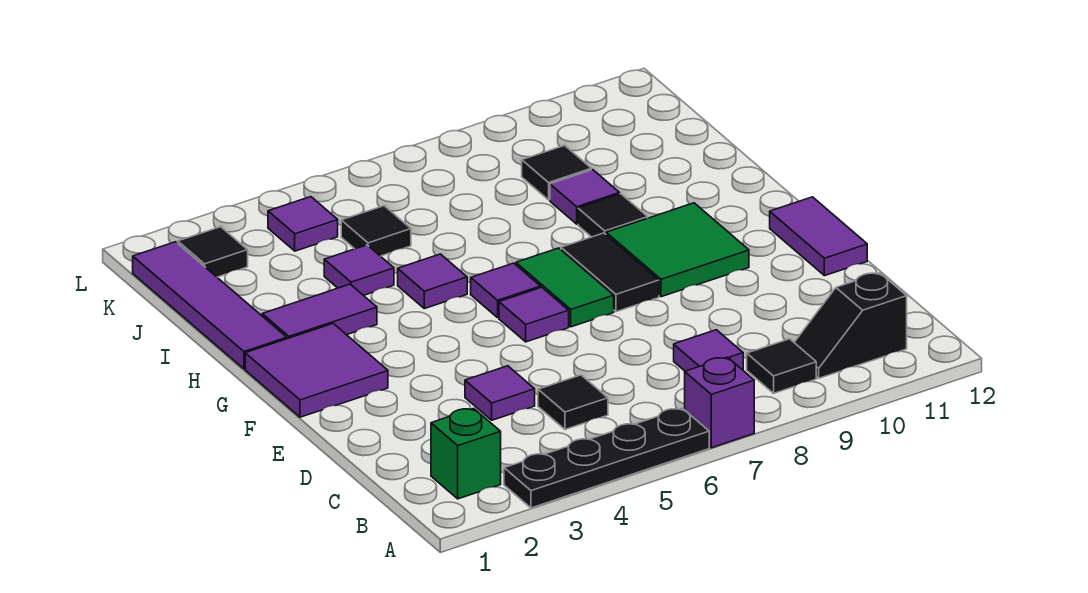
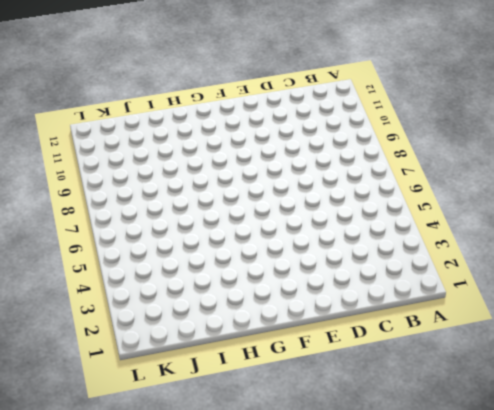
none -> black plate A3:A6 level 1
none -> purple brick A7 level 1
none -> green brick B2 level 1

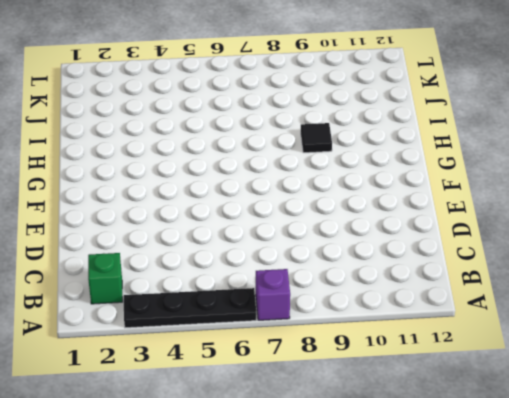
none -> black tile B9 level 1
none -> black slope B10:B11 level 1 top 11
none -> black tile C5 level 1

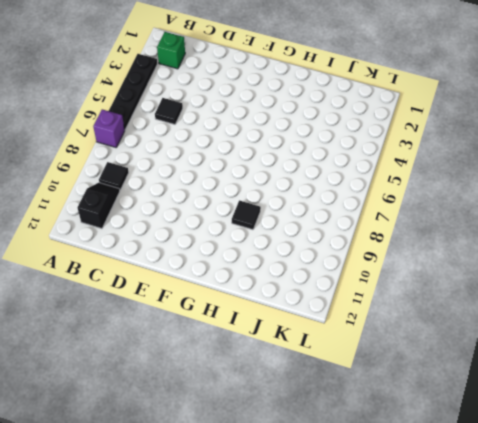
none -> purple tile C8 level 1
none -> purple tile D4 level 1
none -> purple tile E12:F12 level 1

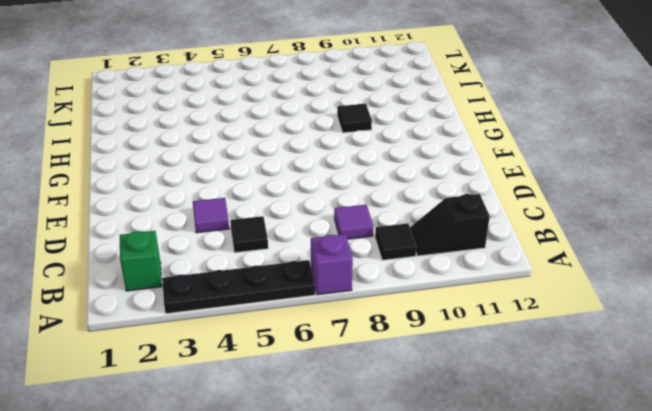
none -> purple tile E12:F12 level 1
none -> purple tile F1:G2 level 1
none -> purple tile F6 level 1

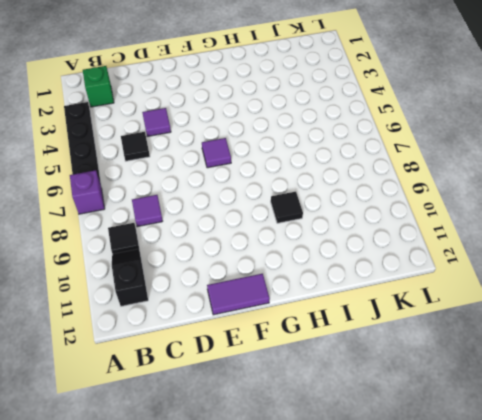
none -> purple tile F1:G2 level 1
none -> green tile F7:G7 level 1
none -> black tile F8:G8 level 1

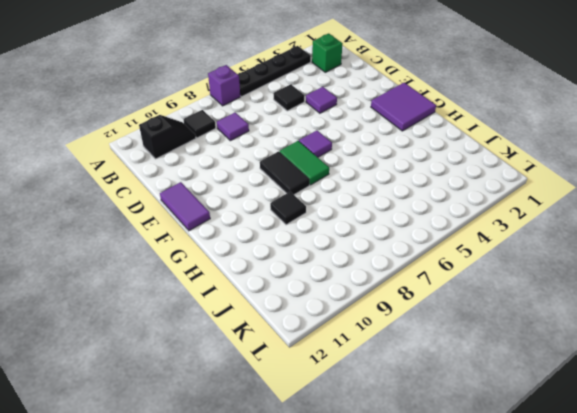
none -> green tile F9:G10 level 1
none -> purple tile G6 level 1
none -> purple tile H1:K1 level 1

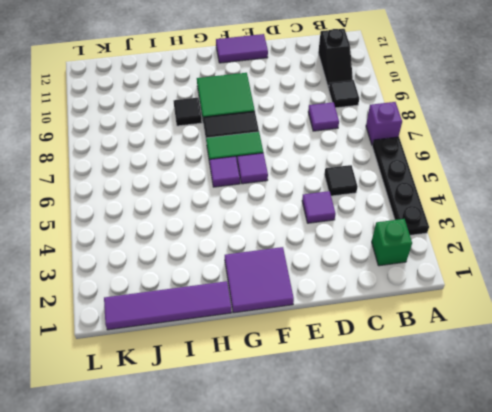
none -> purple tile H2:H3 level 1
none -> purple tile H5 level 1
none -> purple tile I4 level 1

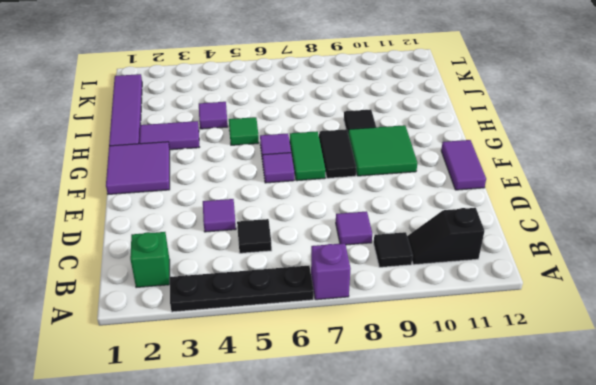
green tile H5 level 1 -> purple tile H5 level 1
none -> purple tile I9 level 1
none -> black tile J5 level 1
none -> black tile J9 level 1

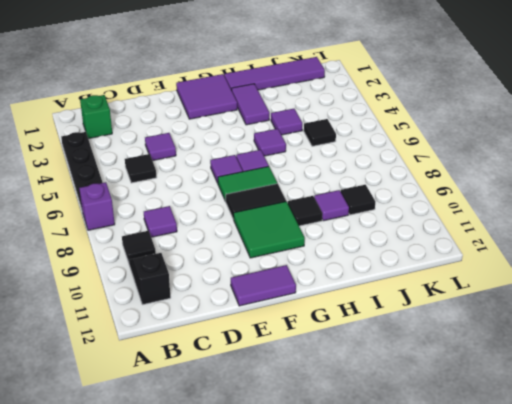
none -> black tile K2 level 1
none -> purple tile K4 level 1

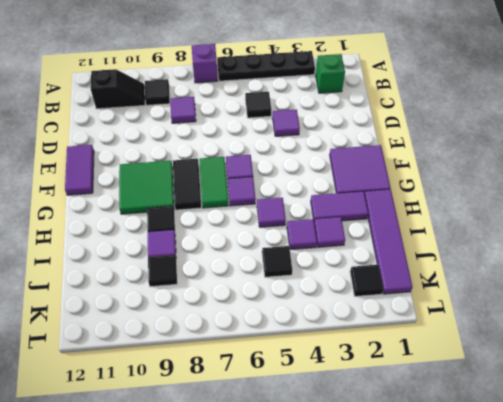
purple tile I3 level 1 -> purple tile K4 level 1

